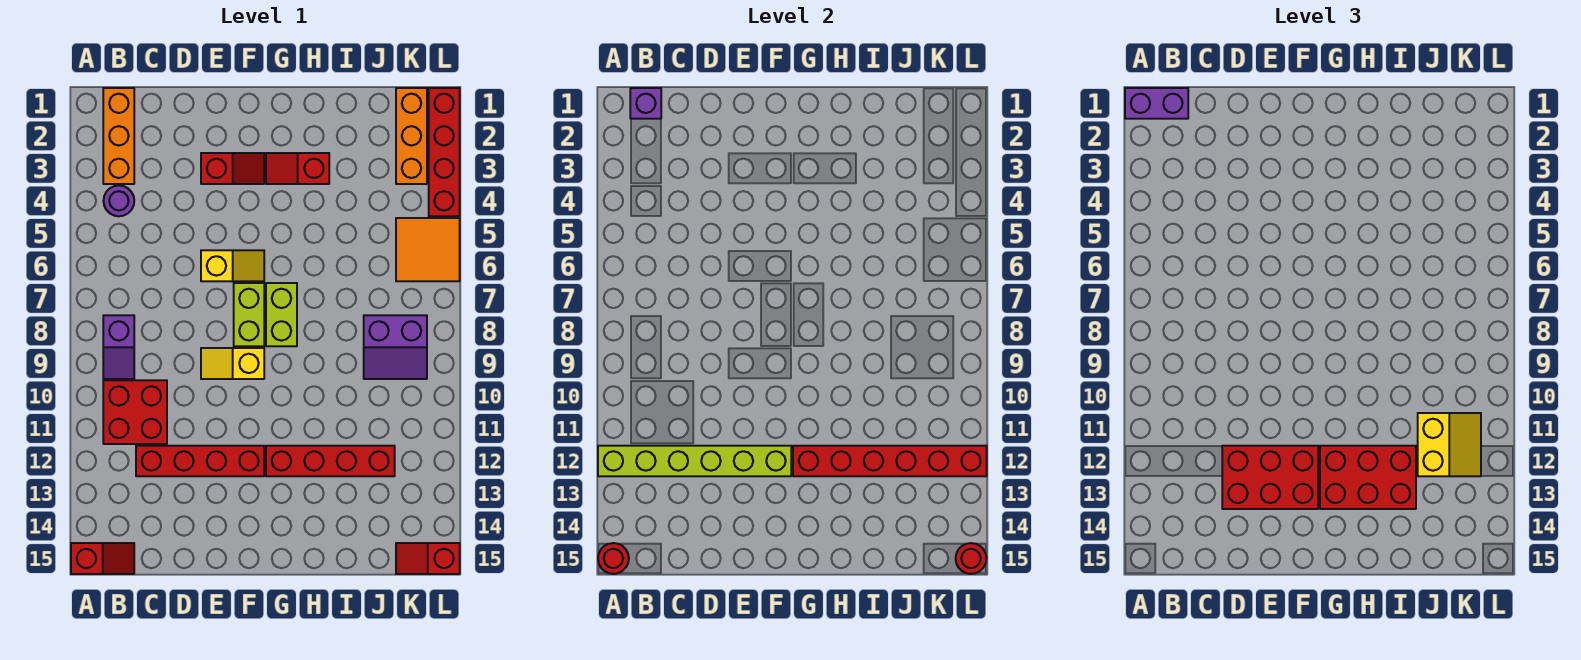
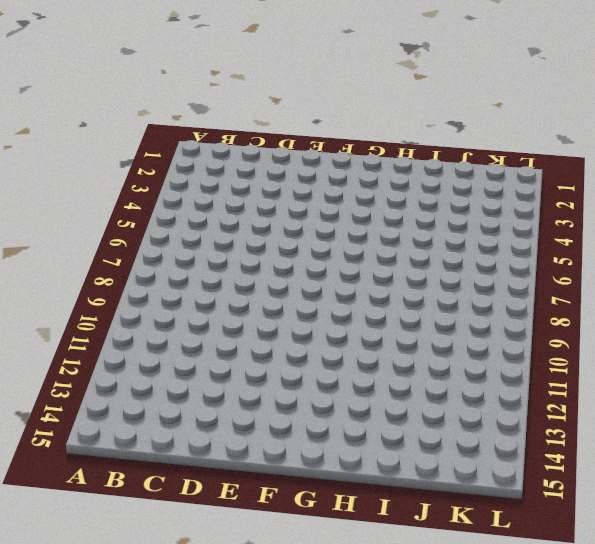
none -> red slope A15:B15 level 1 top A
none -> orange brick B1:B3 level 1
none -> purple round brick B4 level 1

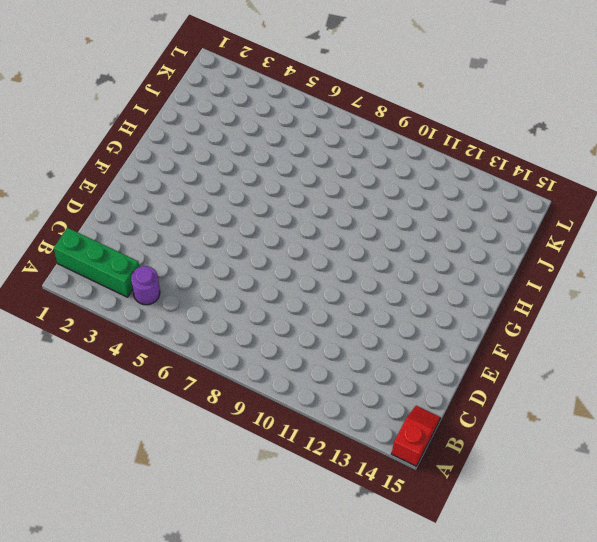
green brick B1:B3 level 1 -> orange brick B1:B3 level 1
none -> purple slope B8:B9 level 1 top 8
none -> red brick B10:C11 level 1
none -> red brick C12:F12 level 1

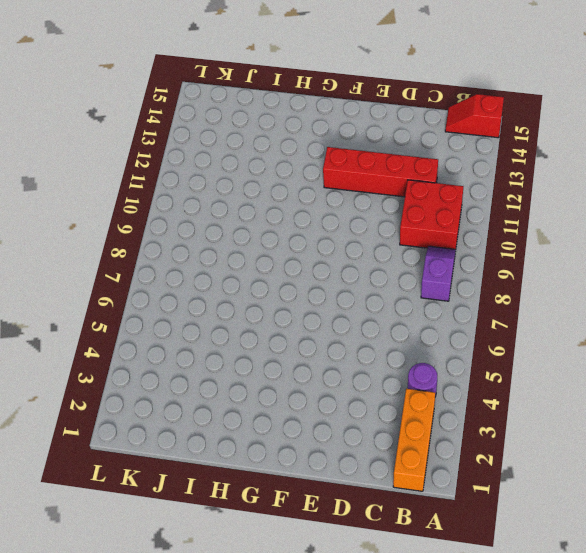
none -> red slope E3:F3 level 1 top E
none -> yellow slope E6:F6 level 1 top E
none -> yellow slope E9:F9 level 1 top F

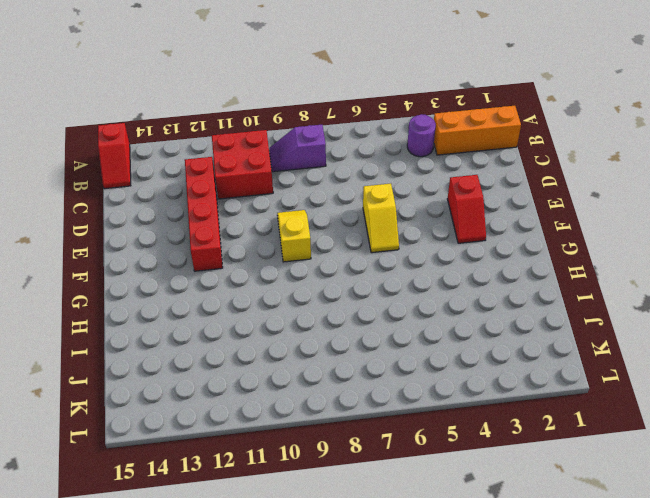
none -> lime brick F7:F8 level 1
none -> red slope G3:H3 level 1 top H
none -> lime brick G7:G8 level 1

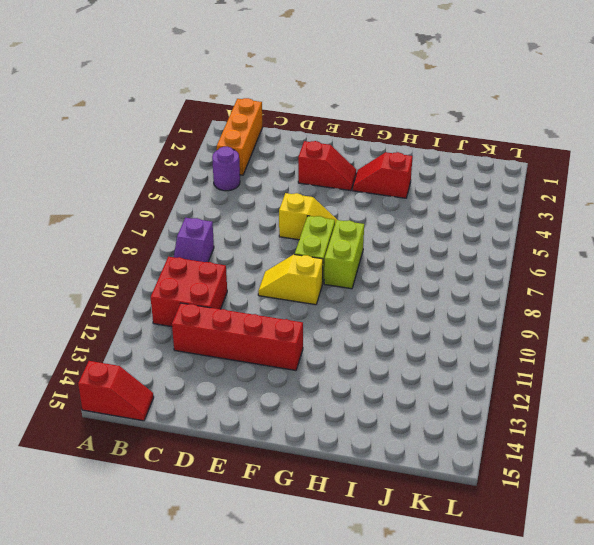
none -> red brick G12:J12 level 1
none -> purple slope J8:K9 level 1 top 8
none -> orange brick K1:K3 level 1

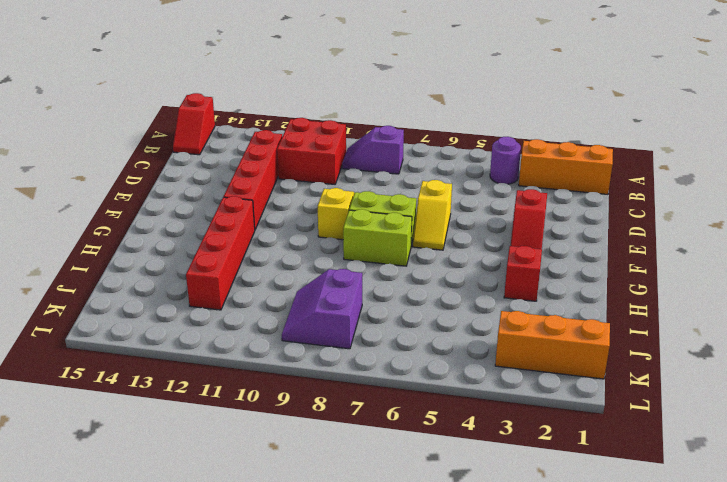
none -> orange tile K5:L6 level 1
none -> red slope K15:L15 level 1 top L
none -> red brick L1:L4 level 1

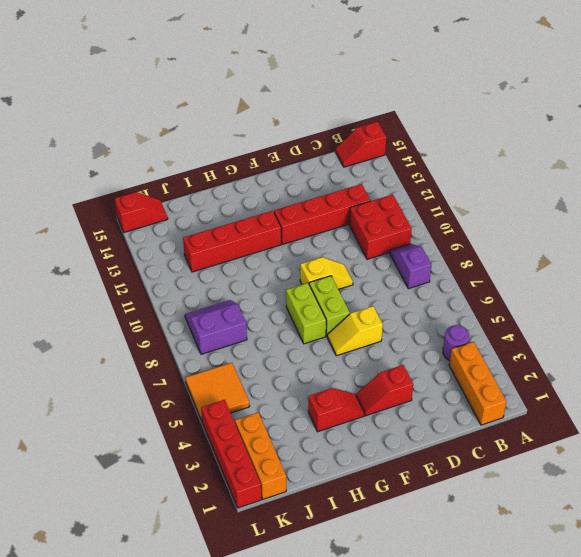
none -> lime brick A12:F12 level 2
none -> red round brick A15 level 2
none -> purple brick B1 level 2

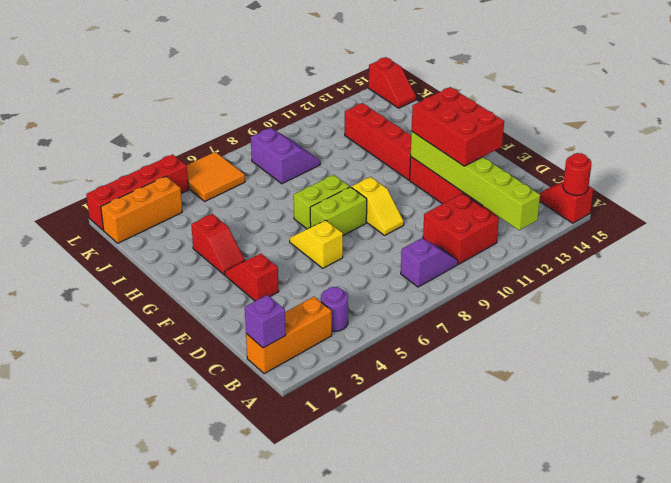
none -> red brick G12:L12 level 2
none -> red round brick L15 level 2
none -> purple brick A1:B1 level 3

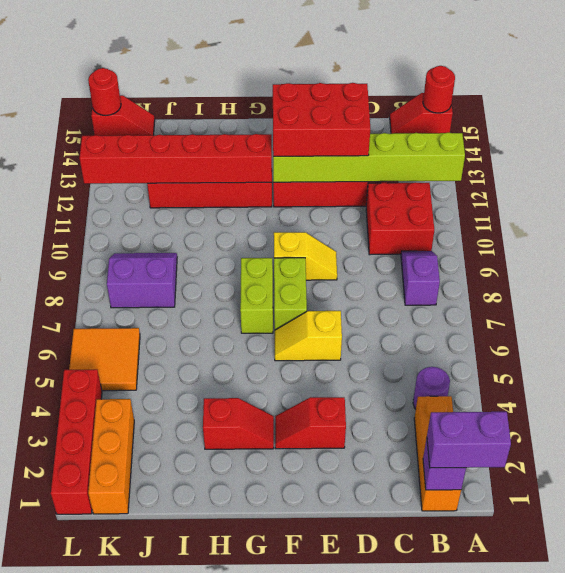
none -> red brick G12:I13 level 3
none -> yellow slope J11:K12 level 3 top J

